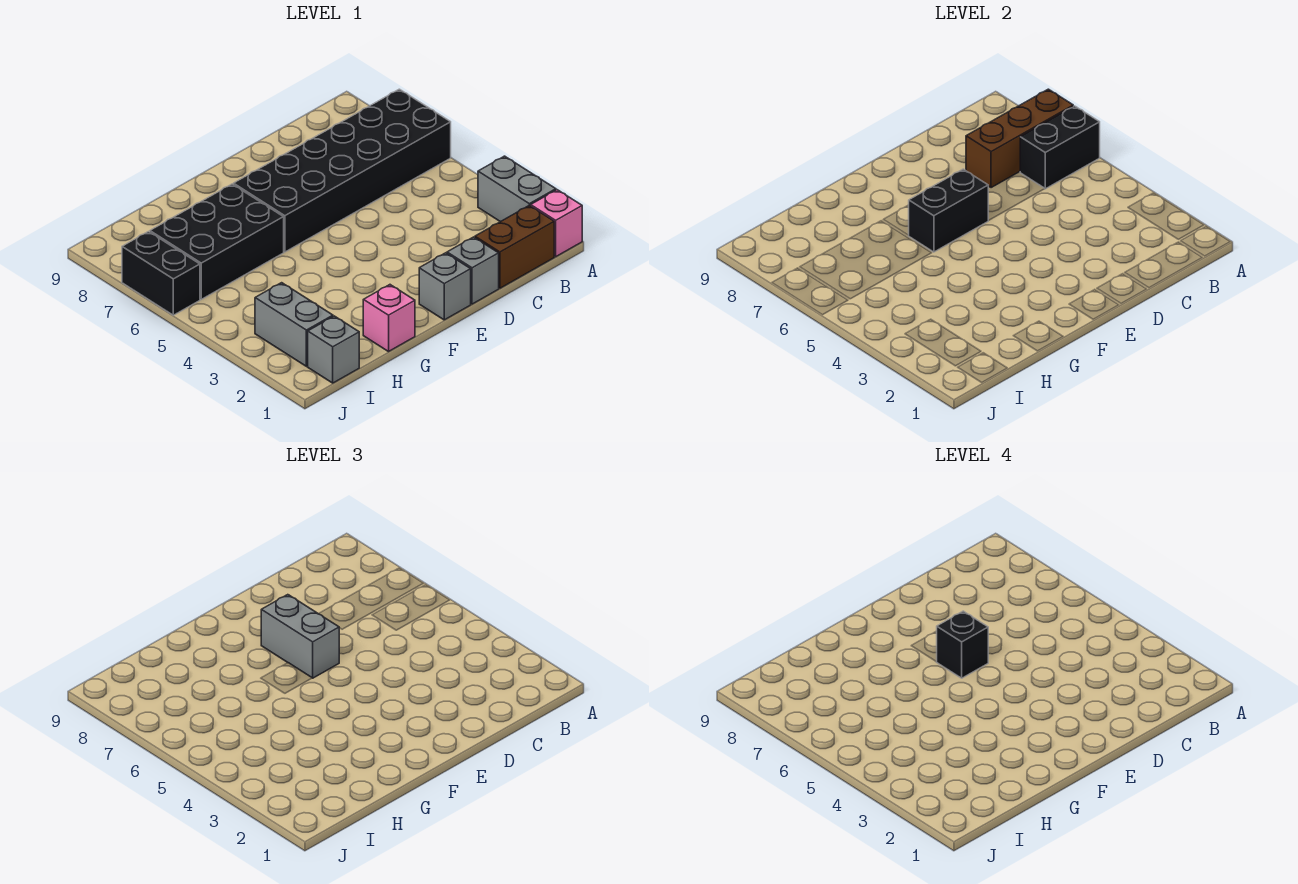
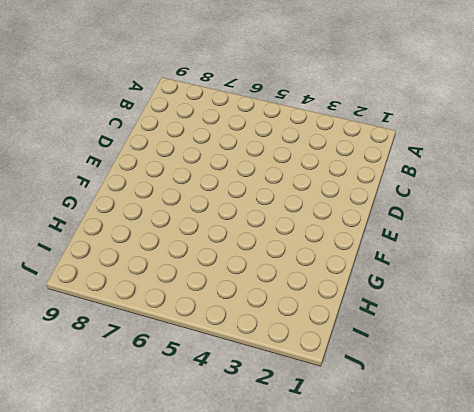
none -> pink brick A1 level 1
none -> grey brick A2:A3 level 1
none -> black brick A6:F7 level 1

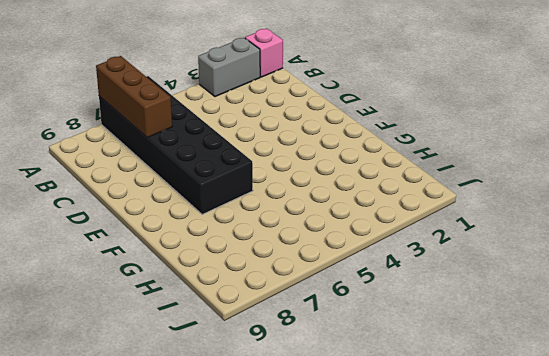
none -> brown brick B1:C1 level 1
none -> grey brick D1 level 1
none -> grey brick E1 level 1

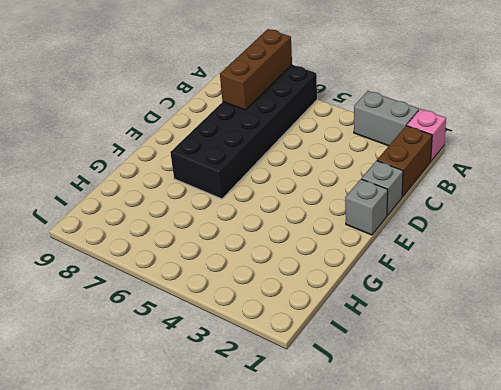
none -> pink brick G1 level 1
none -> black brick G6:I7 level 1
none -> grey brick I1 level 1

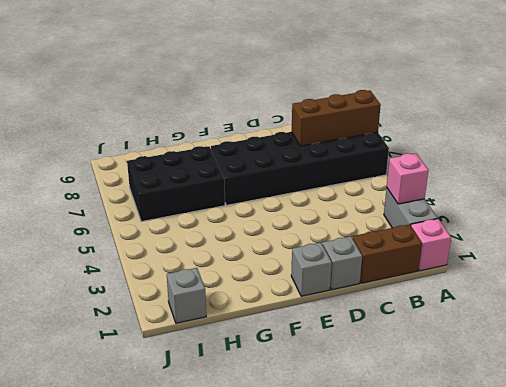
pink brick A3 level 2 -> pink brick G1 level 1
none -> grey brick I2:I3 level 1
none -> black brick J6:J7 level 1
none -> black brick A6:B6 level 2

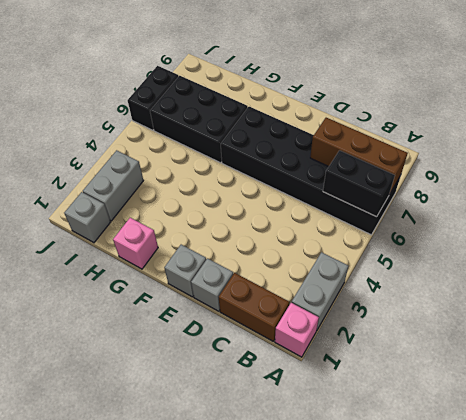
none -> black brick E6:F6 level 2
none -> grey brick E6:E7 level 3
none -> black brick E6 level 4

